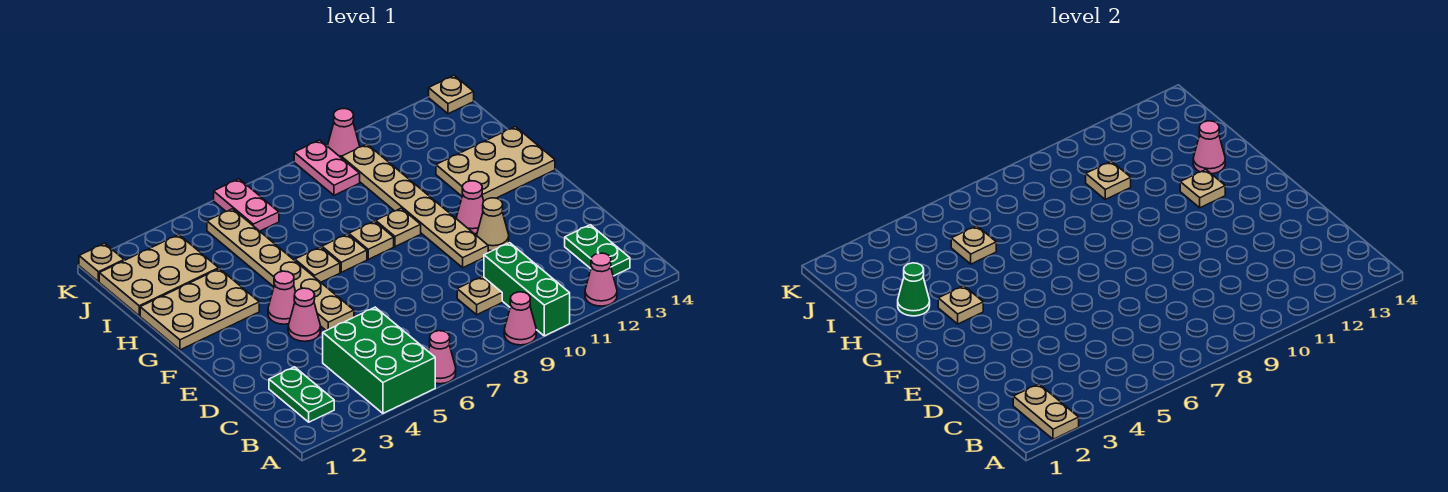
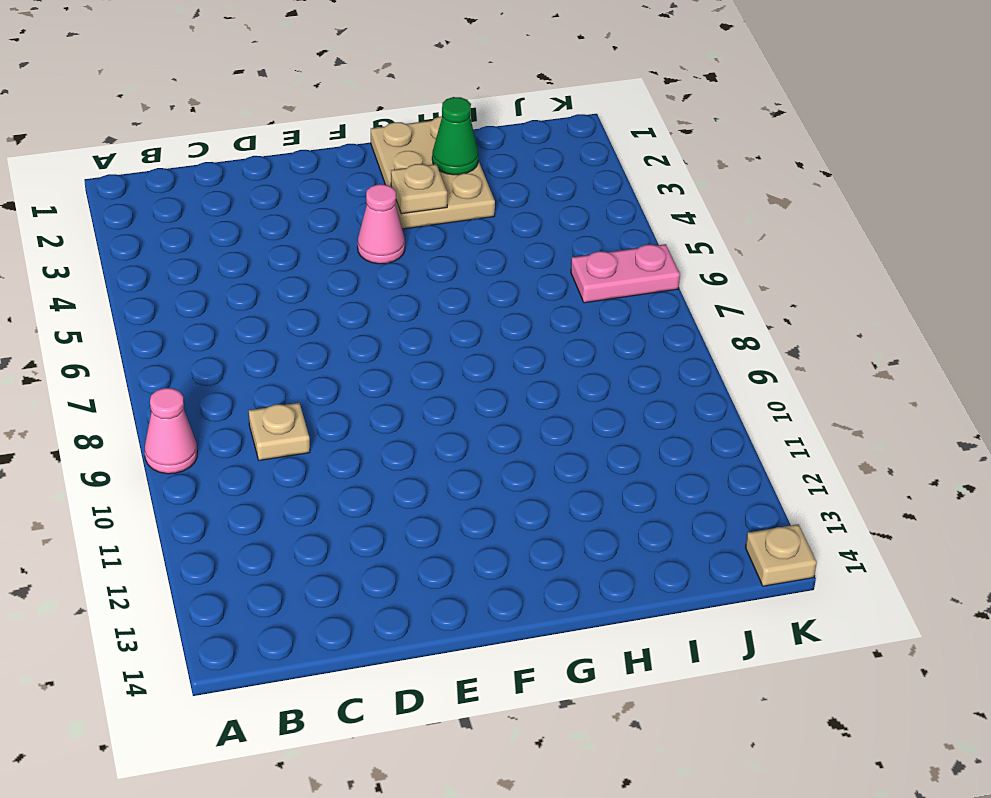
none -> green brick A4:C5 level 1
none -> pink cone A6 level 1
none -> green brick A10:C10 level 1
none -> pink cone A12 level 1

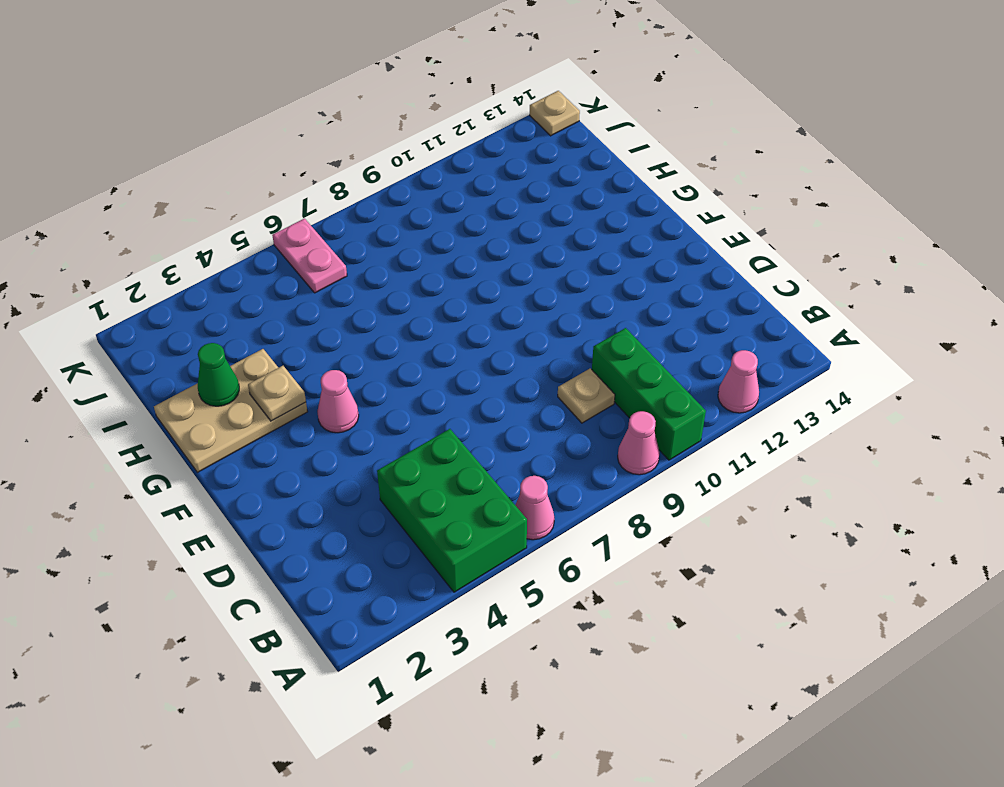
none -> green plate B2:C2 level 1
none -> green plate B13:C13 level 1
none -> pink cone E4 level 1
none -> tan plate E5:J5 level 1

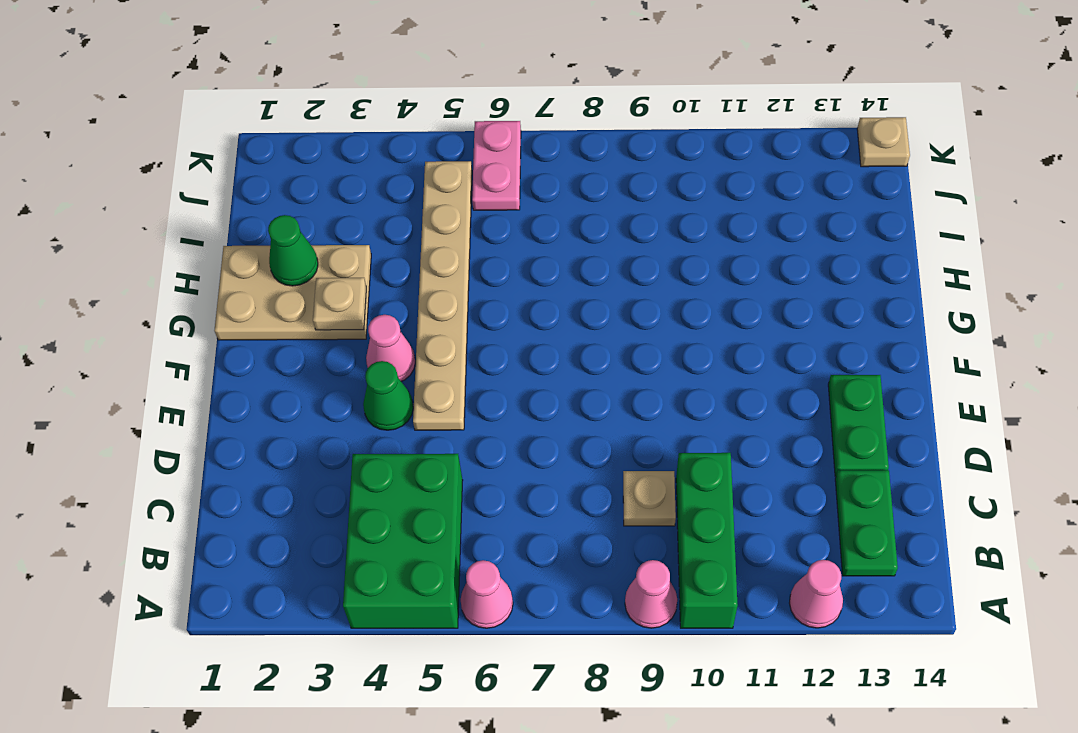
green plate D13:E13 level 1 -> green plate B2:C2 level 1
green cone E4 level 1 -> pink cone E4 level 1
none -> tan plate E10:J10 level 1
none -> tan cone E11 level 1
none -> pink cone F11 level 1
none -> tan plate G6 level 1

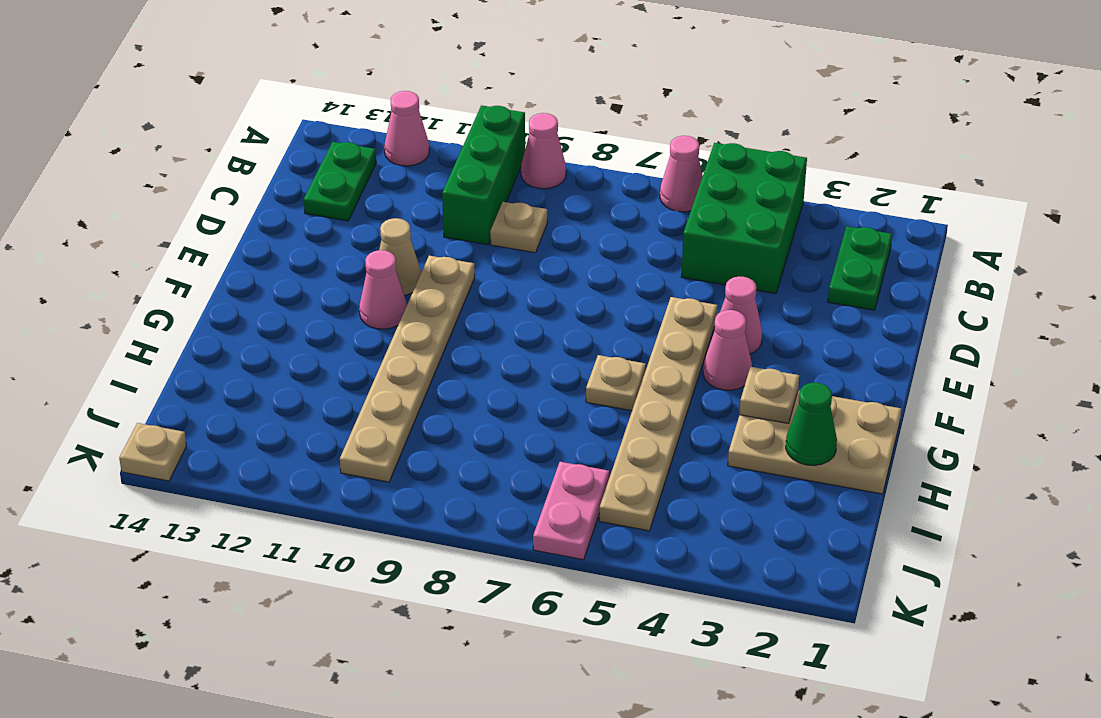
none -> tan plate G7 level 1
none -> tan plate G8 level 1
none -> tan plate G9 level 1
none -> tan plate G12:H14 level 1

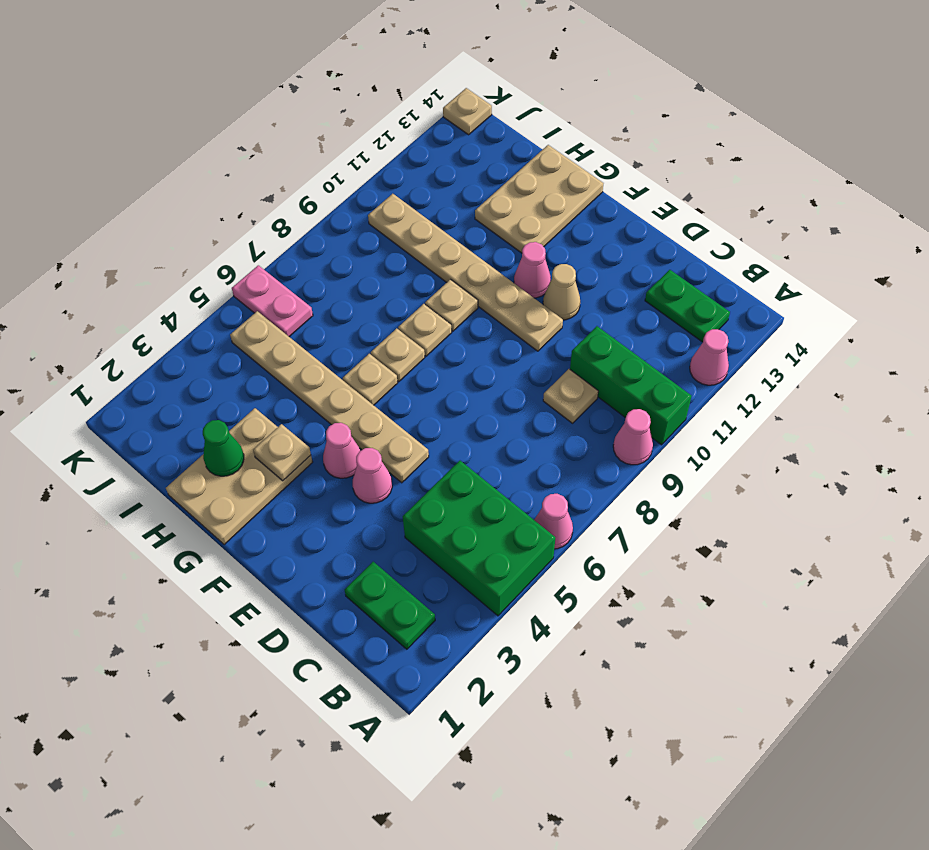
none -> tan plate I1:J3 level 1
none -> pink plate J9:K9 level 1
none -> tan plate K1 level 1
none -> pink cone K10 level 1

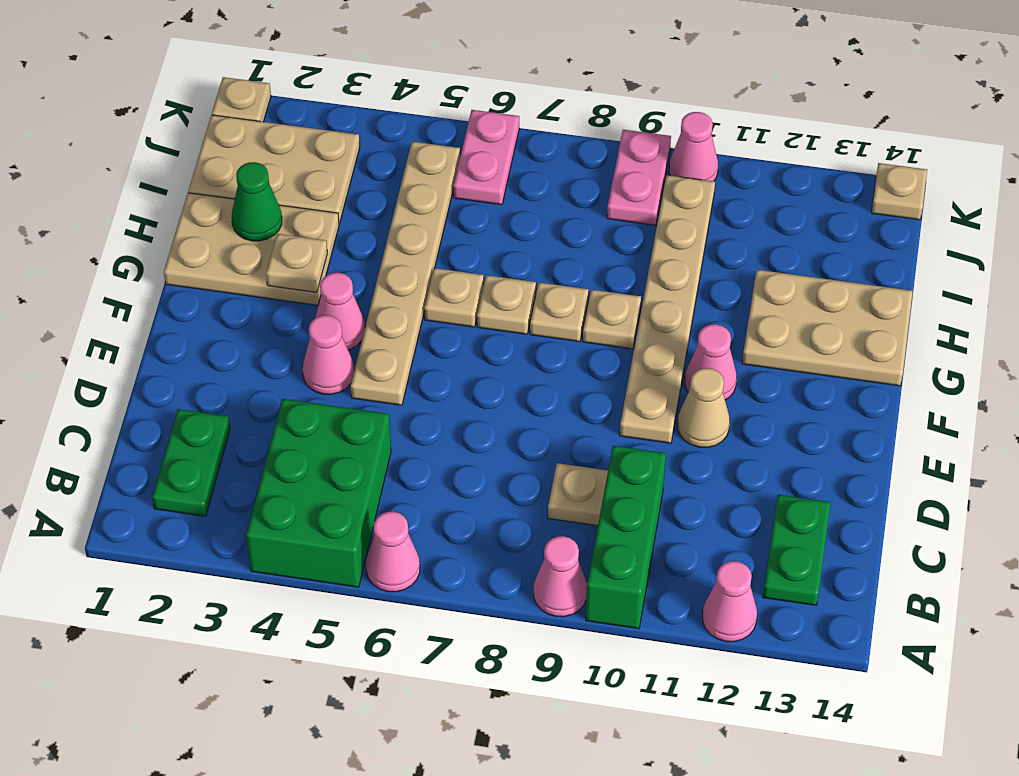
none -> tan plate A2:B2 level 2
none -> tan plate G12 level 2
none -> pink cone H13 level 2
none -> tan plate I5 level 2

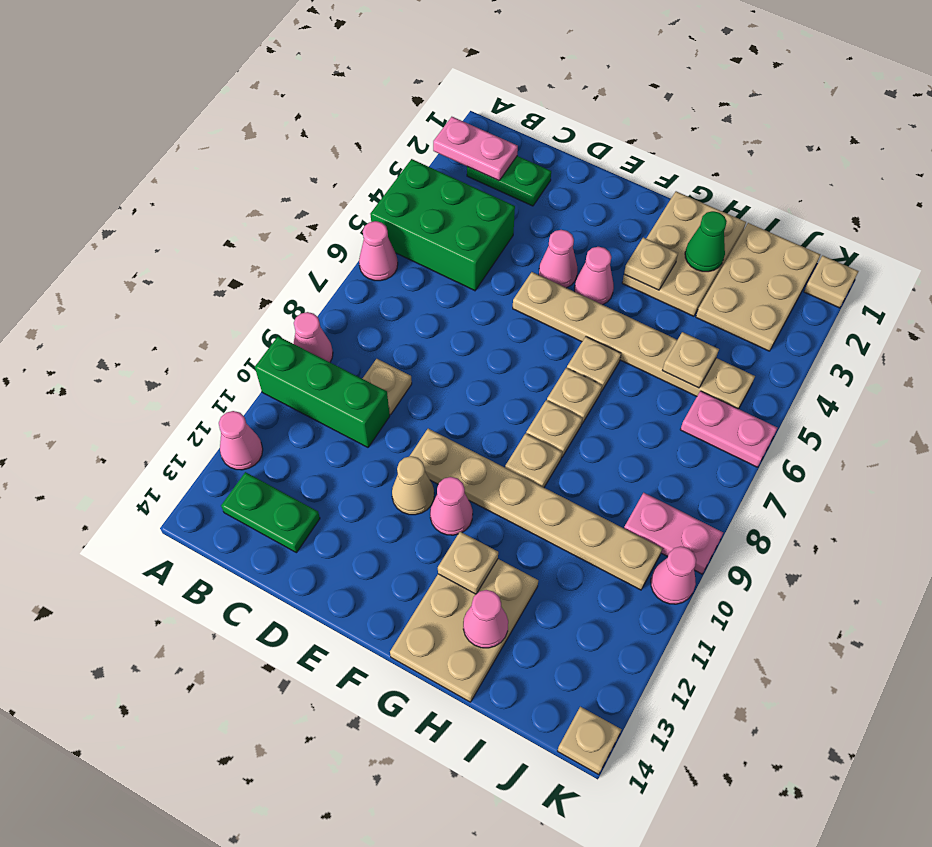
pink plate A2:B2 level 2 -> tan plate A2:B2 level 2
none -> tan plate I10 level 2

